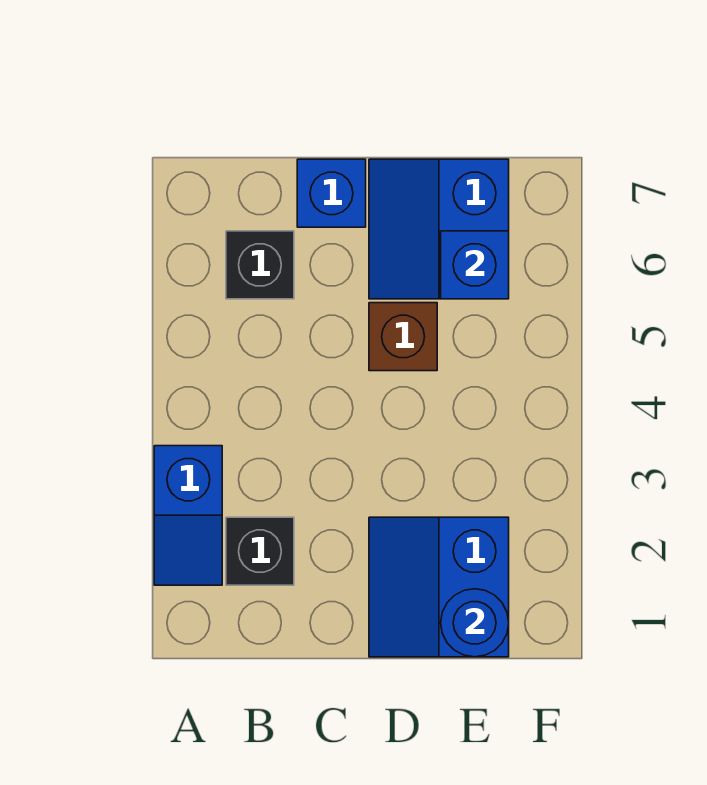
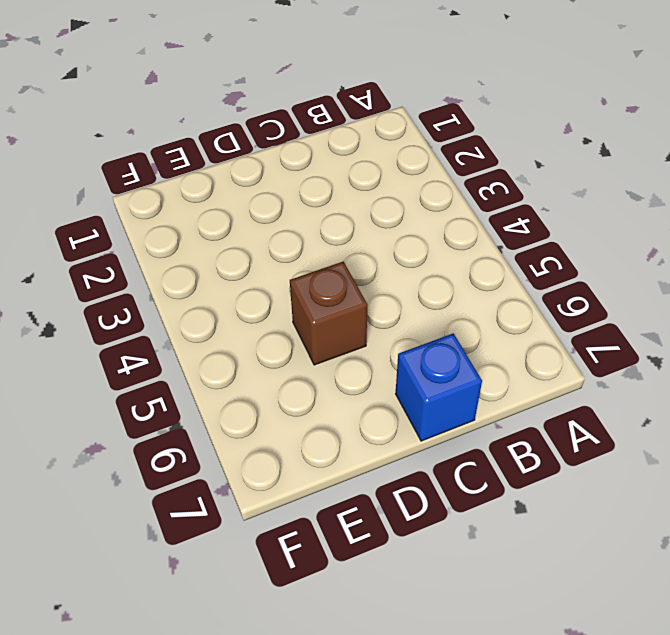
none -> blue slope A2:A3 level 1 top 3
none -> black brick B2 level 1

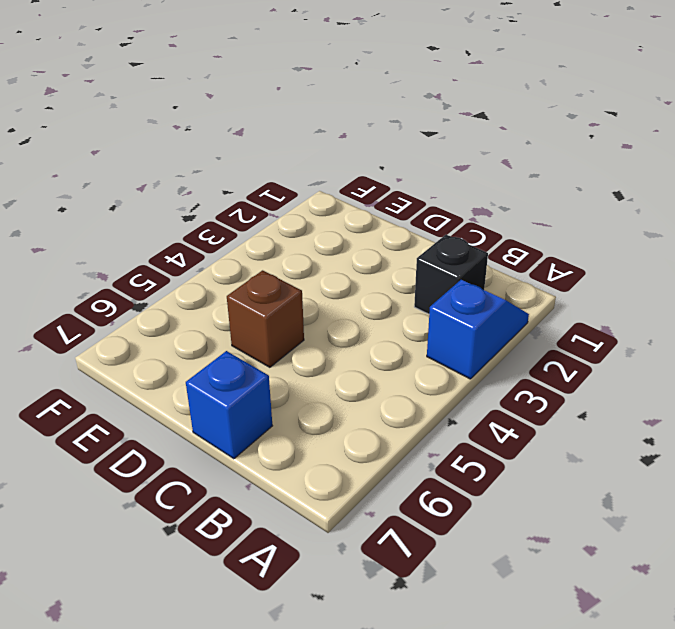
none -> black brick B6 level 1
none -> blue slope D1:E2 level 1 top E

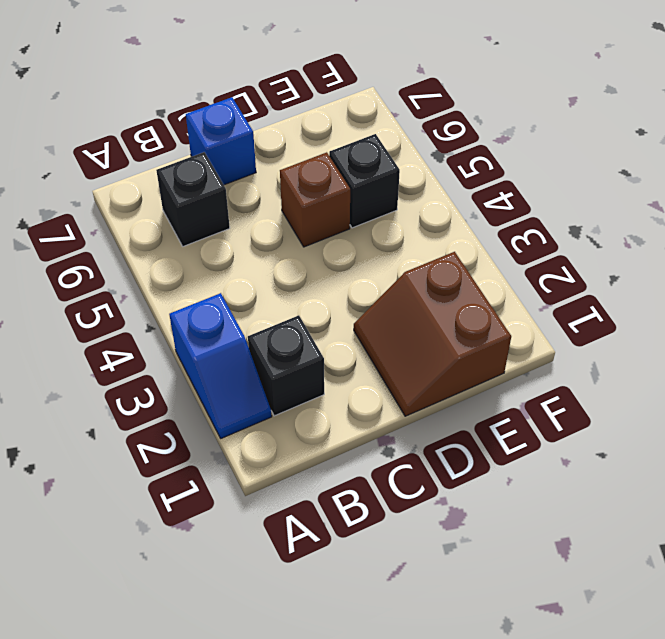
brown slope D1:E2 level 1 top E -> blue slope D1:E2 level 1 top E
black brick E5 level 1 -> none
none -> blue slope D6:E7 level 1 top E
none -> blue round brick E1 level 2

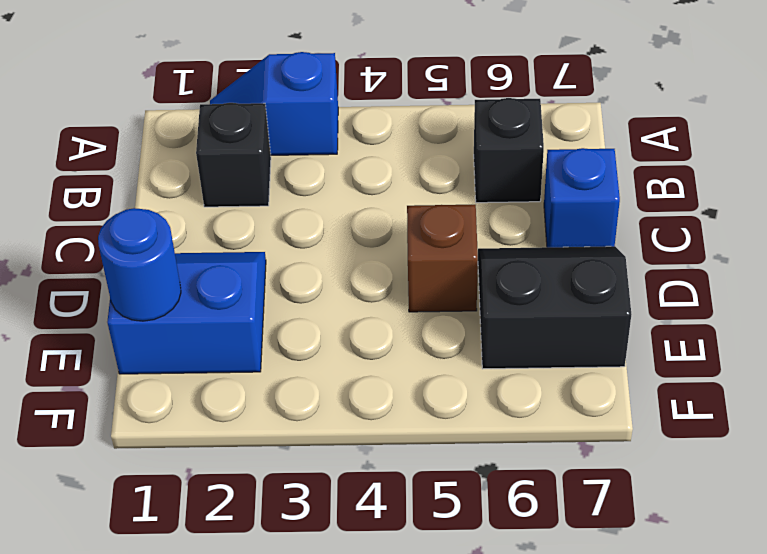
black slope D6:E7 level 1 top E -> blue slope D6:E7 level 1 top E
none -> blue brick E6 level 2

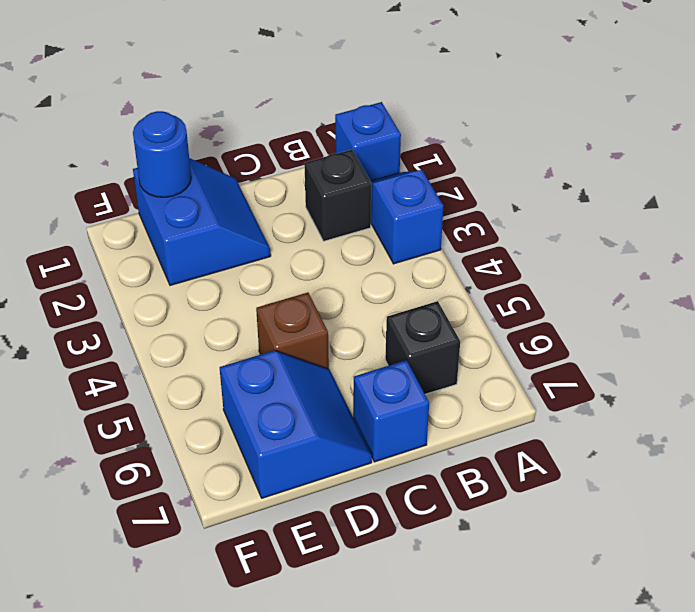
blue brick A1 level 1 -> blue brick E6 level 2

